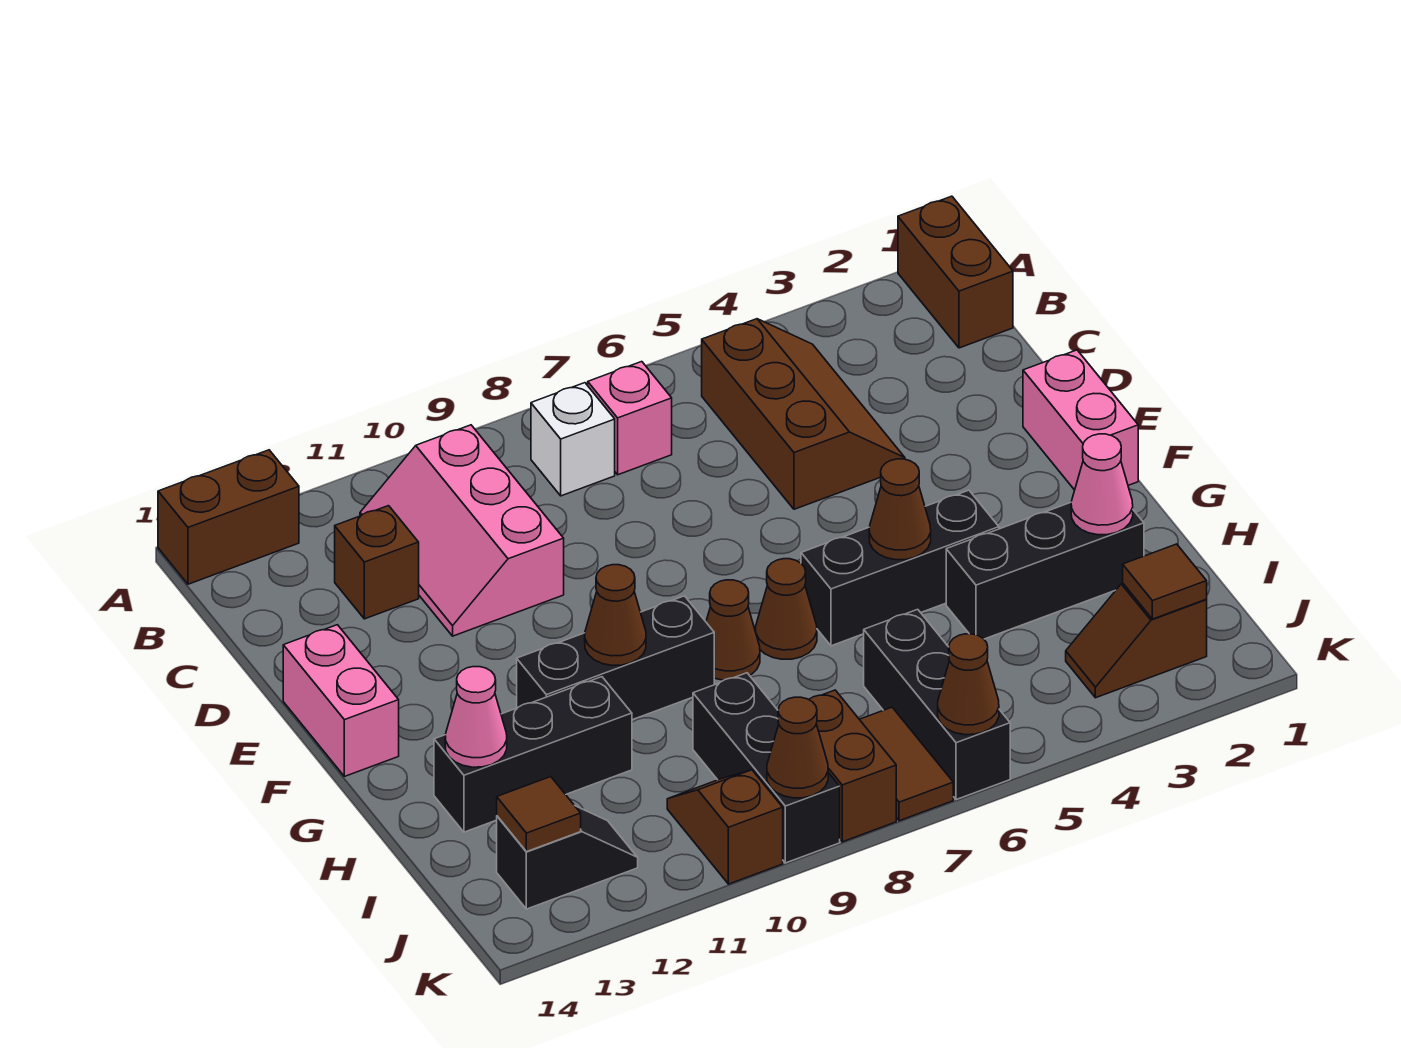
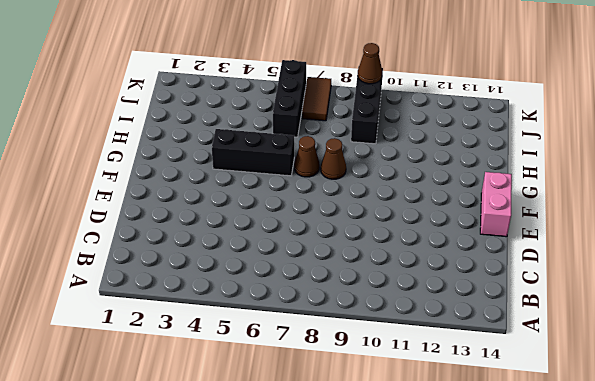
none -> brown brick A1:B1 level 1
none -> brown brick A13:A14 level 1
none -> brown slope B4:D5 level 1 top 5
none -> pink brick B7 level 1

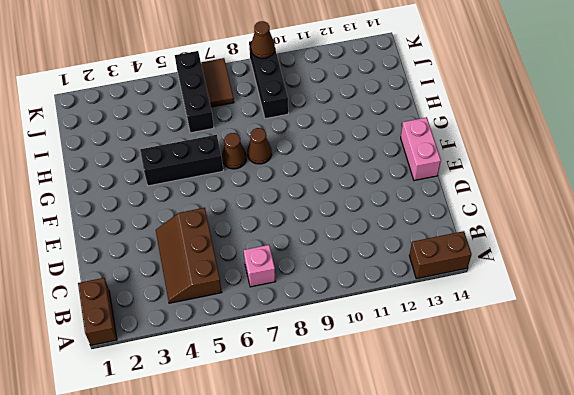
none -> white brick B8 level 1
none -> pink slope B10:D11 level 1 top 10
none -> brown brick C12 level 1
none -> pink brick E1:F1 level 1

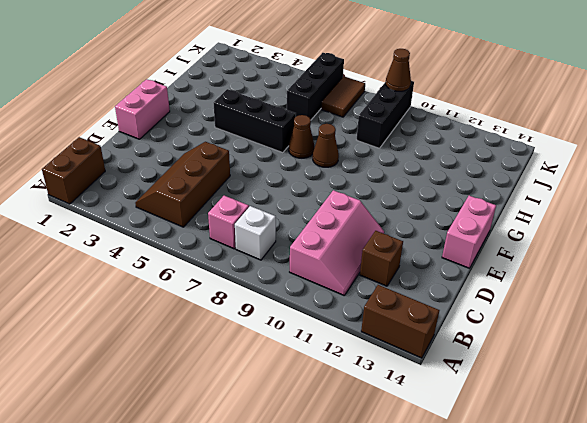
none -> black brick G9:G11 level 1
none -> black brick H2:H4 level 1
none -> black brick H11:H13 level 1
none -> brown slope J2:J3 level 1 top 2

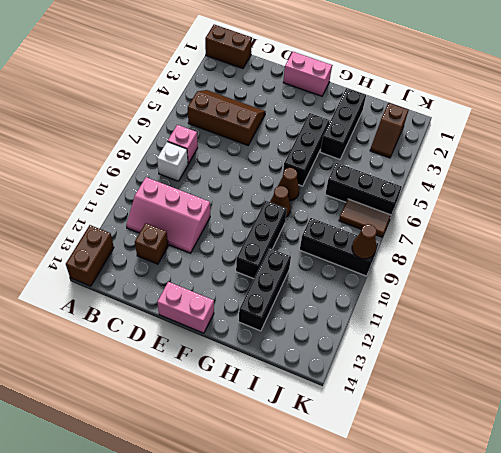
none -> brown brick J8:K8 level 1
none -> brown slope J10:K10 level 1 top K
none -> black slope J12:J13 level 1 top 13
none -> brown cone G5 level 2

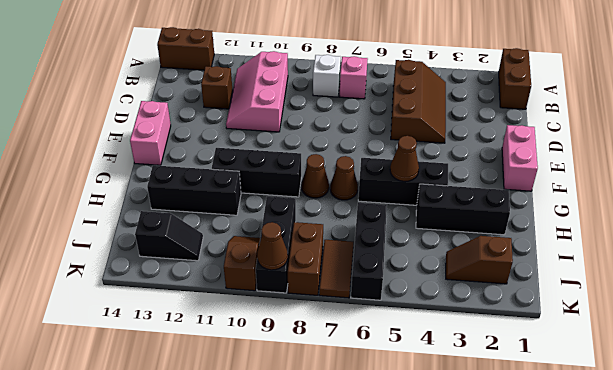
none -> brown cone G10 level 2
none -> pink cone H2 level 2
none -> pink cone H13 level 2
none -> brown tile J2 level 2

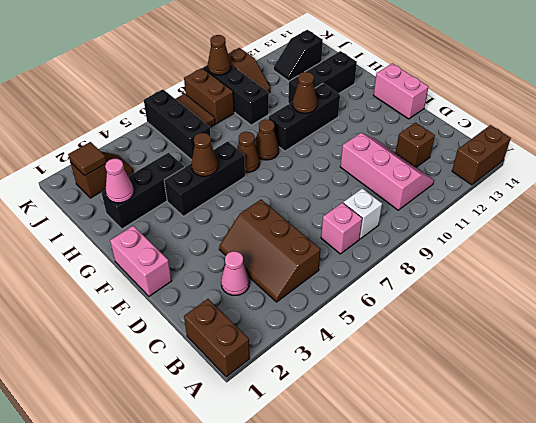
pink cone C3 level 1 -> pink cone H13 level 2
none -> brown tile J13 level 2
none -> brown cone K6 level 2

